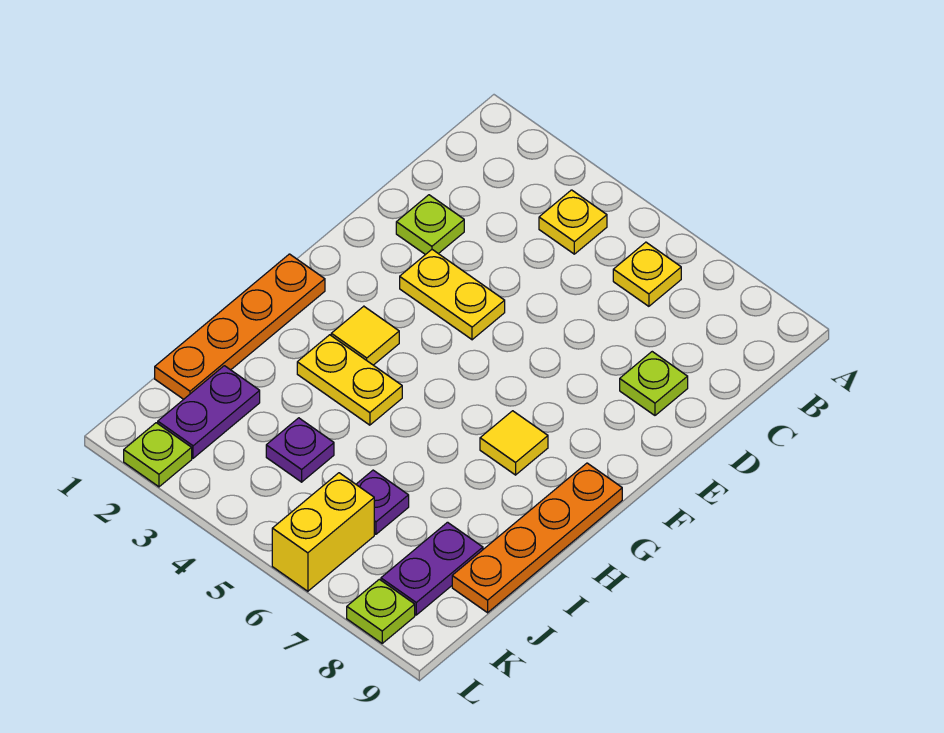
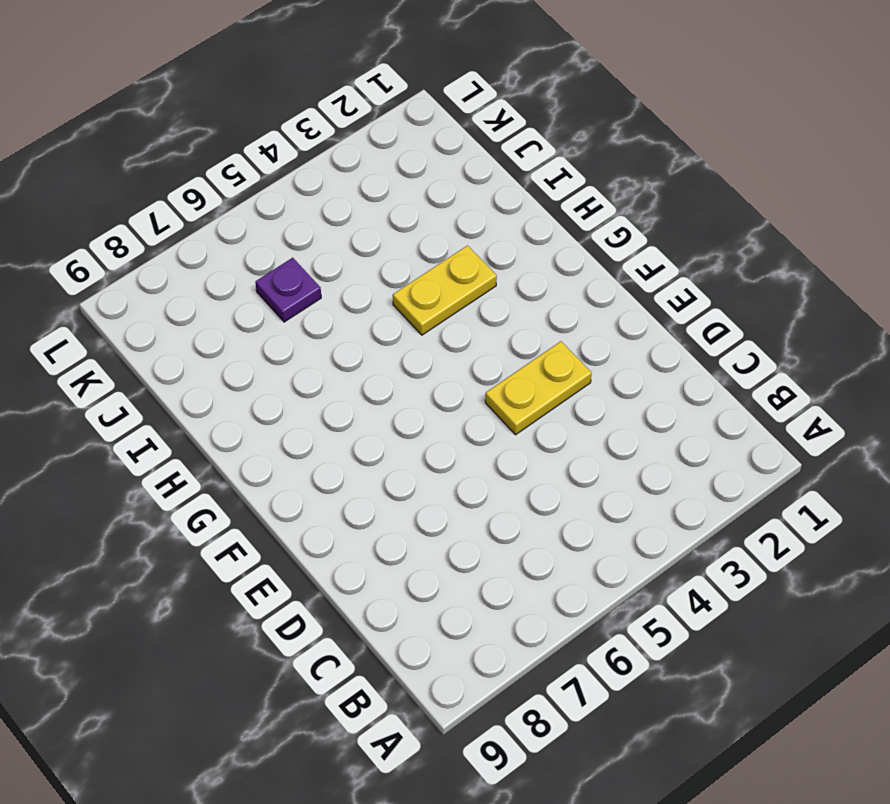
none -> yellow plate B4 level 1
none -> yellow plate B6 level 1
none -> lime plate D2 level 1

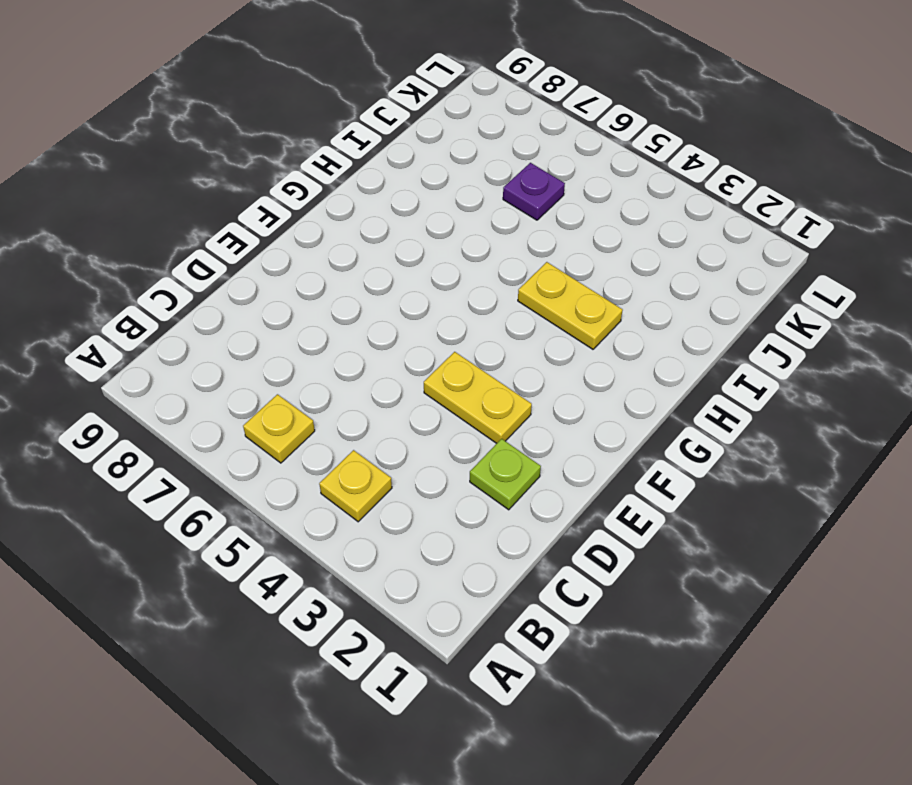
none -> lime plate D8 level 1
none -> orange plate G1:J1 level 1
none -> yellow tile G3 level 1

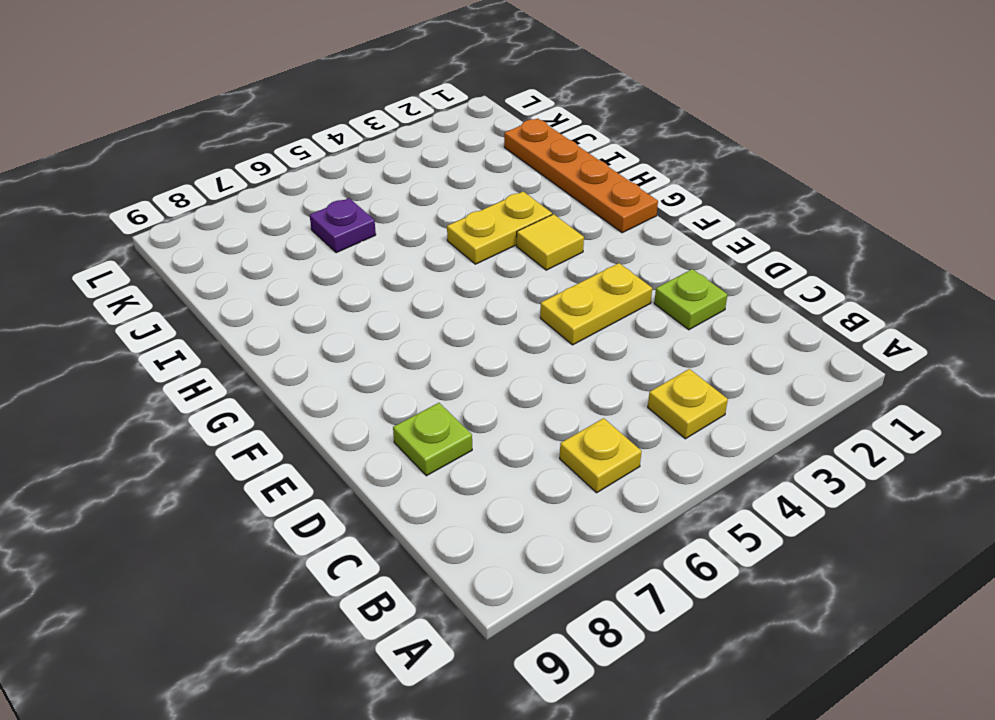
none -> yellow tile G7 level 1
none -> orange plate G9:J9 level 1
none -> purple plate J2:K2 level 1

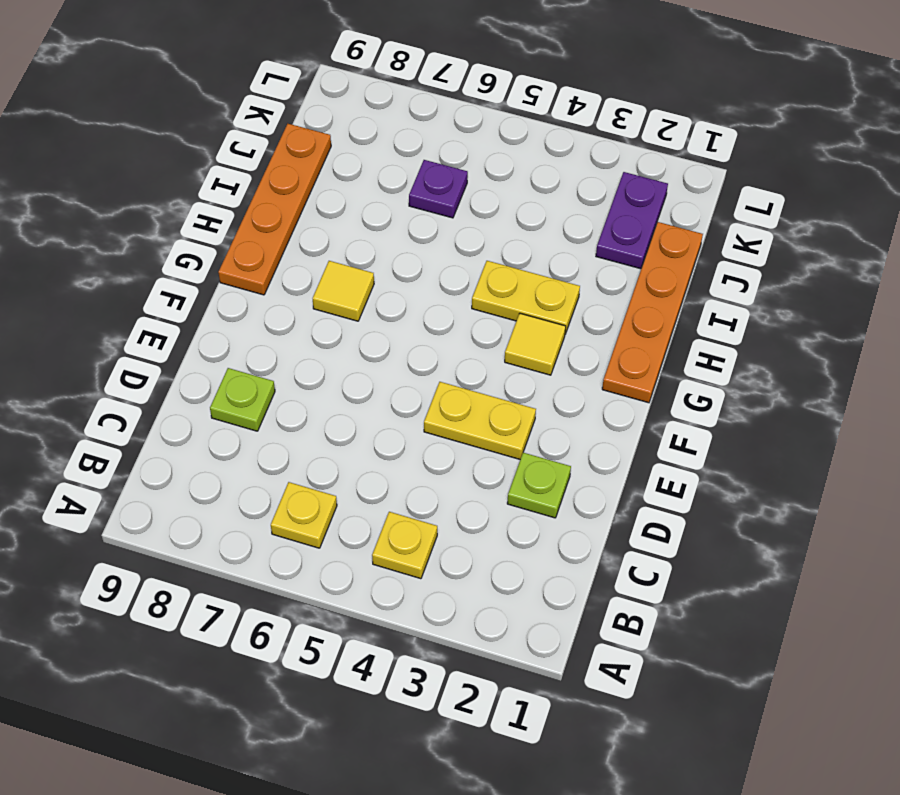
none -> purple plate J4 level 1
none -> purple plate J8:K8 level 1
none -> yellow brick K6:L6 level 1

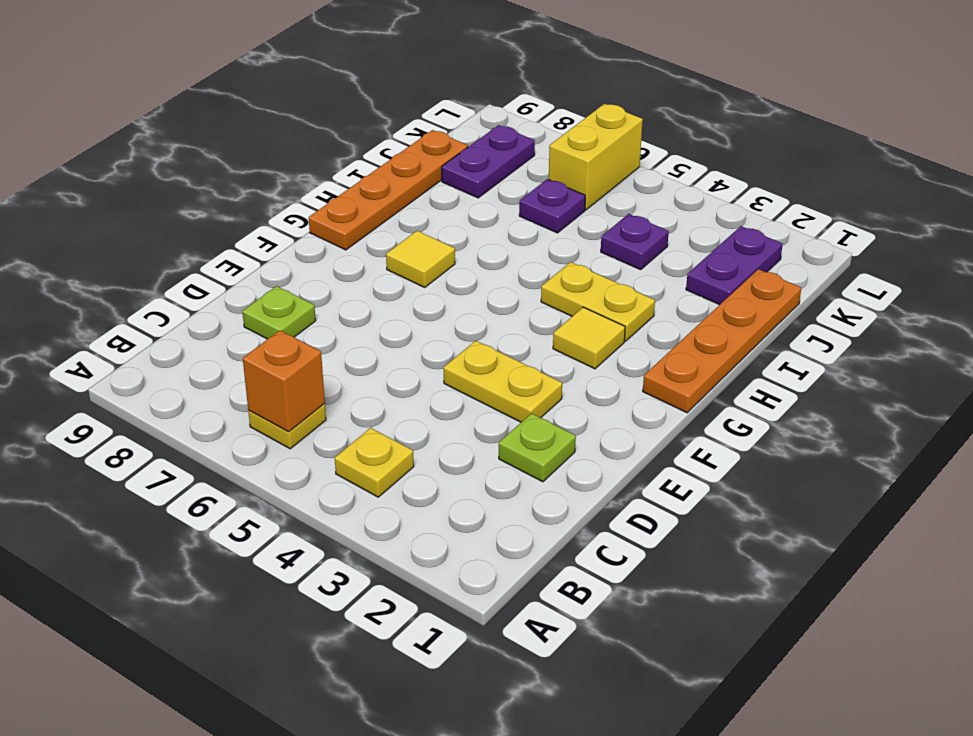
orange brick B6 level 2 -> none
none -> lime plate L2 level 1
none -> lime plate L8 level 1

